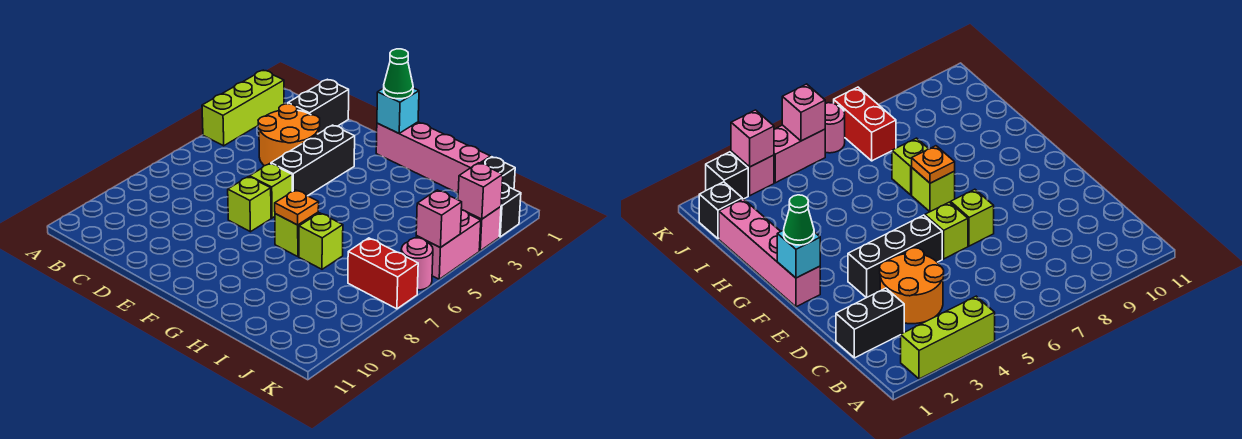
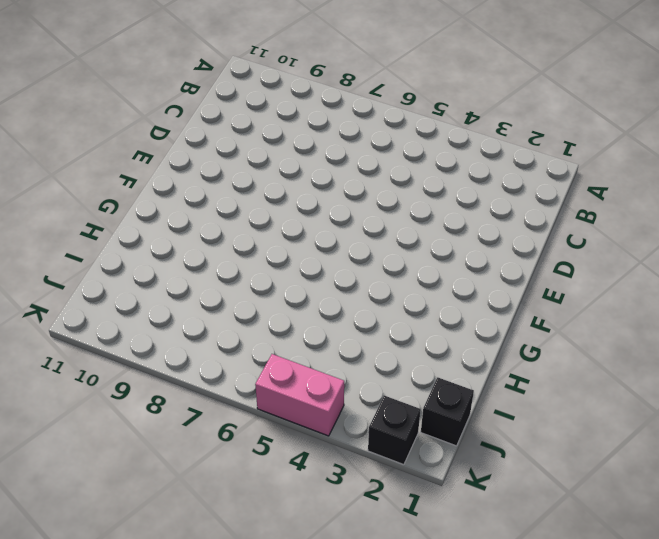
none -> lime brick A2:A4 level 1
none -> black brick C1:C2 level 1
none -> orange round brick C3:D4 level 1

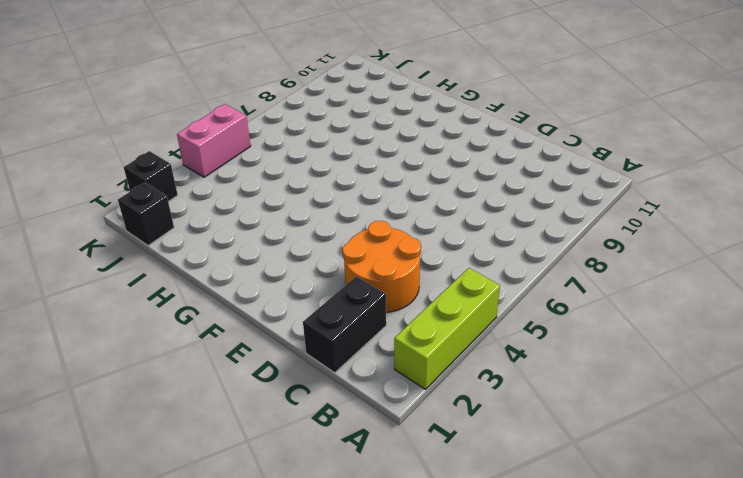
none -> black brick E3:E5 level 1
none -> lime brick E6 level 1
none -> lime brick E7 level 1

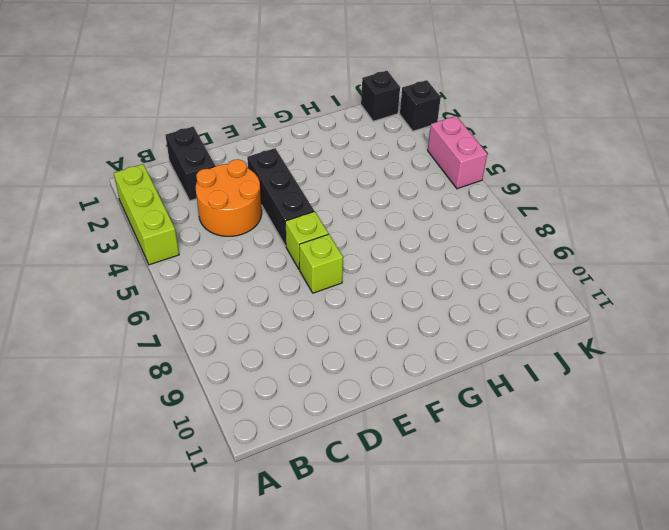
none -> pink brick F1:I1 level 1
none -> lime brick G7 level 1
none -> lime brick H7 level 1

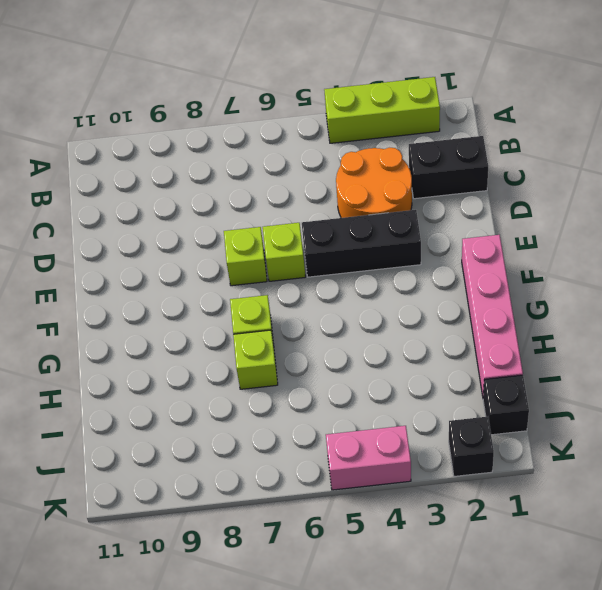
none -> red brick J7:K7 level 1
none -> pink brick K3 level 1
none -> pink round brick K6 level 1

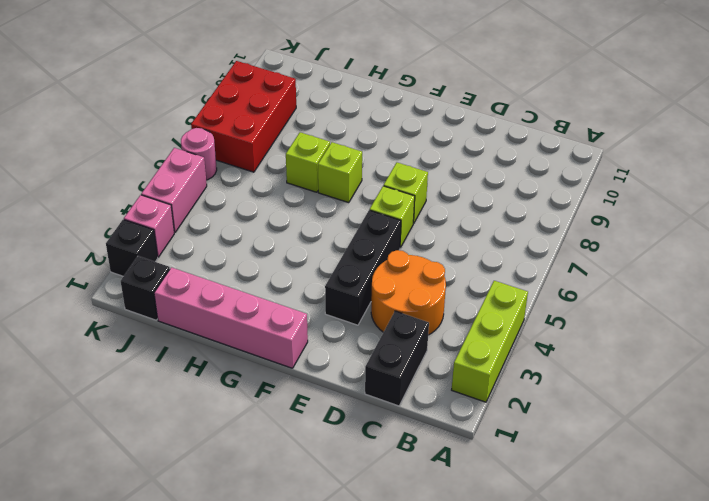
red brick J7:K9 level 1 -> red brick J7:K7 level 1
none -> cyan brick F1 level 2
none -> orange plate G7 level 2
none -> pink brick K3 level 2

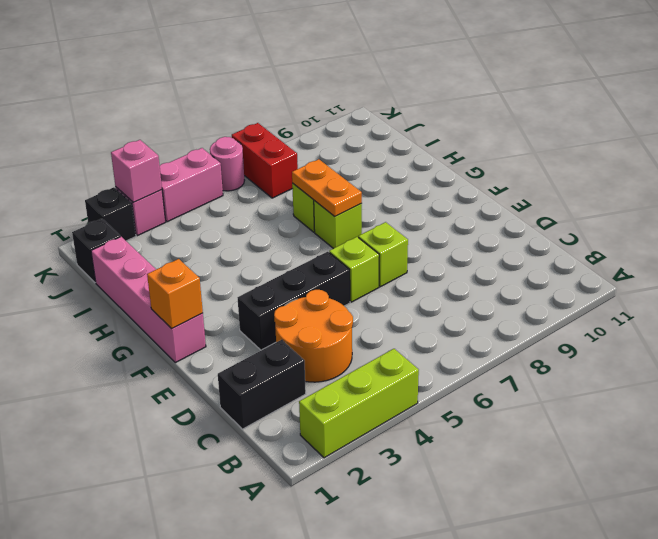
orange brick F1 level 2 -> cyan brick F1 level 2
orange plate G7:H7 level 2 -> orange plate G7 level 2
none -> pink brick K5 level 2
none -> green cone F1 level 3

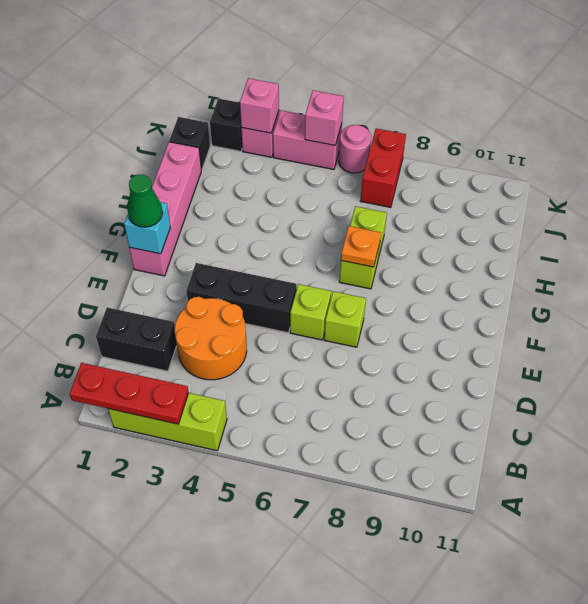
red plate A1:A3 level 2 -> none

